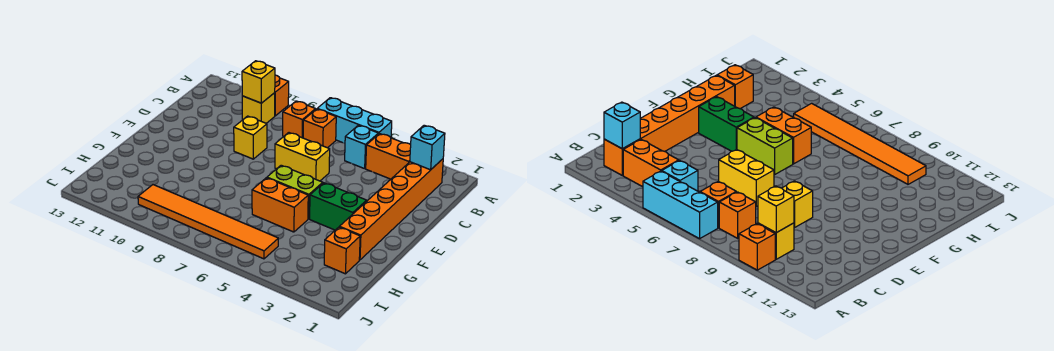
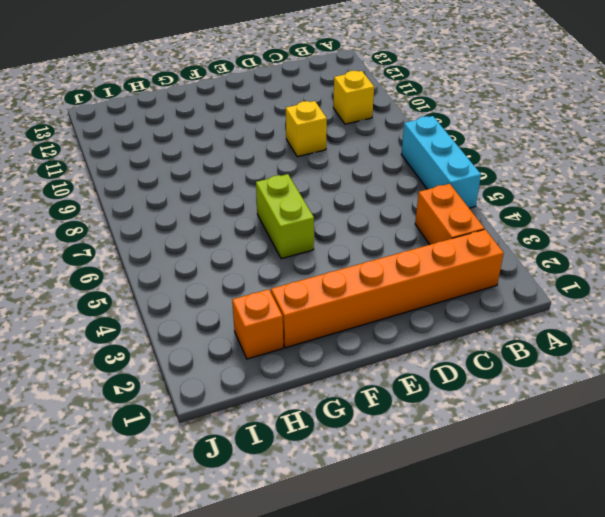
none -> orange brick A10 level 1
none -> cyan brick B5 level 1
none -> orange brick B7 level 1

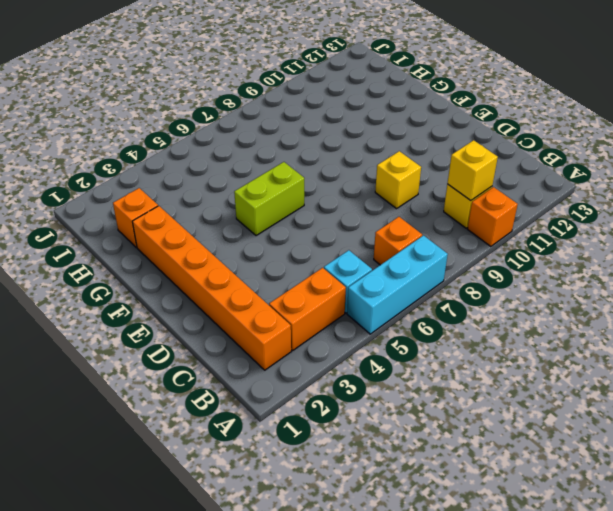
none -> orange brick B8 level 1
none -> yellow brick D6:D7 level 1
none -> green brick F3:F4 level 1

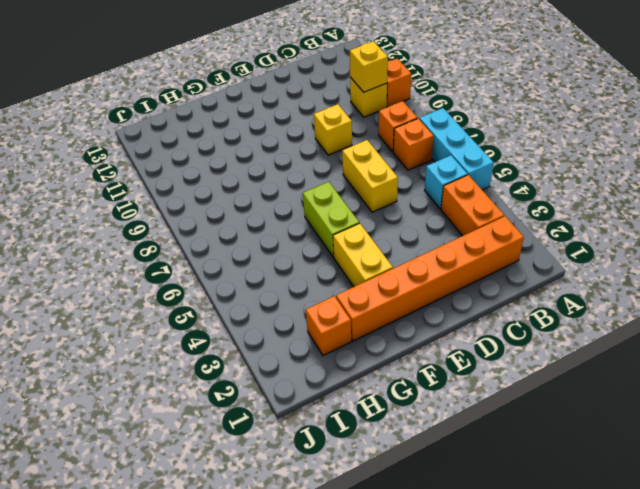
yellow brick F3:F4 level 1 -> green brick F3:F4 level 1
none -> orange brick G5:G6 level 1
none -> orange tile I5:I10 level 1
none -> cyan brick B2 level 2

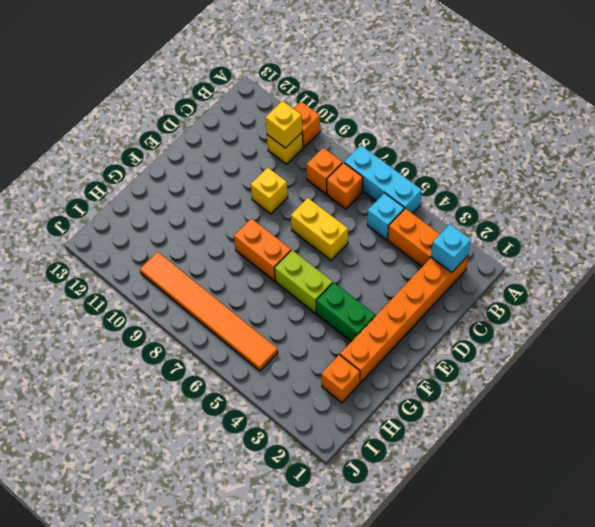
orange brick F7:F8 level 1 -> orange brick G5:G6 level 1

